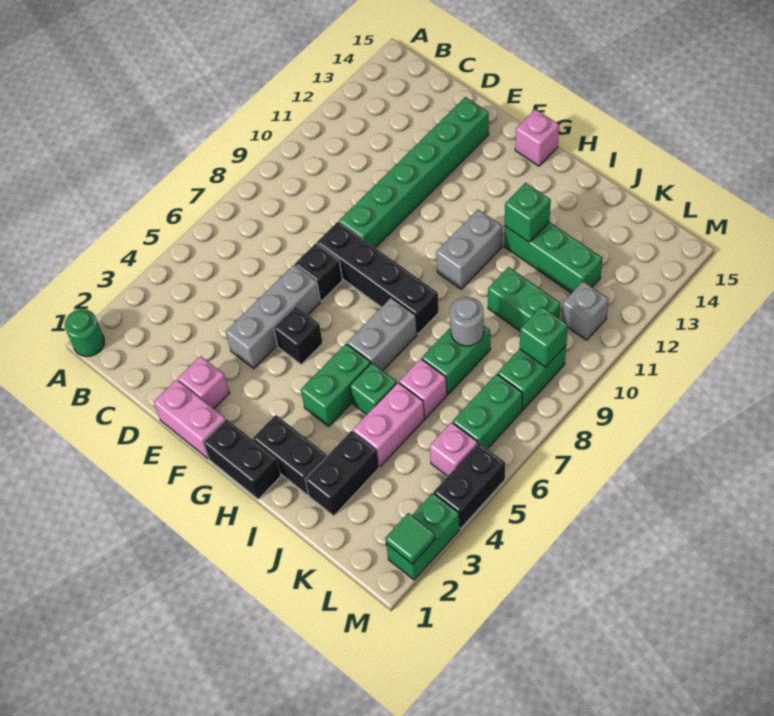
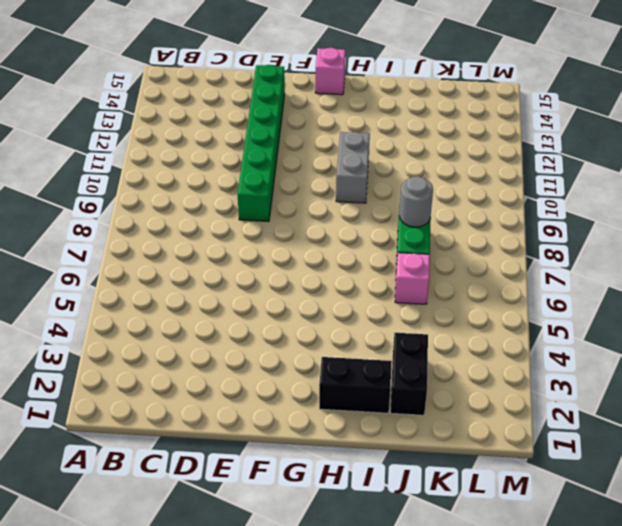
none -> green round brick A1 level 1
none -> pink brick E1:F1 level 1
none -> pink brick E2 level 1
none -> grey brick E4:E6 level 1

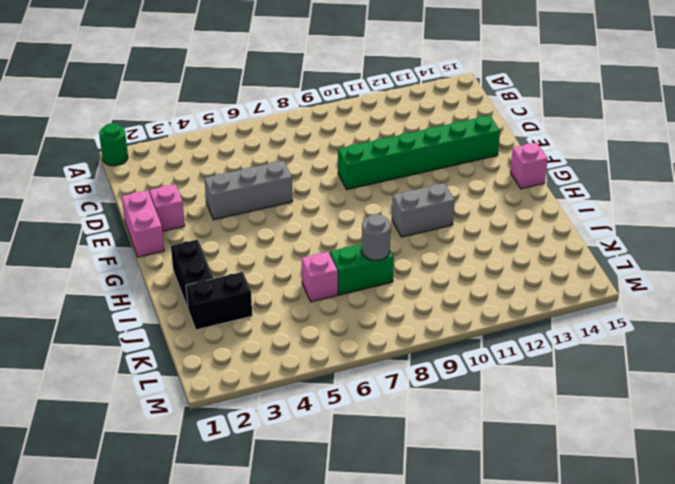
none -> black brick E7 level 1
none -> black brick E8:H8 level 1
none -> black brick F5 level 1
none -> black brick G1:H1 level 1

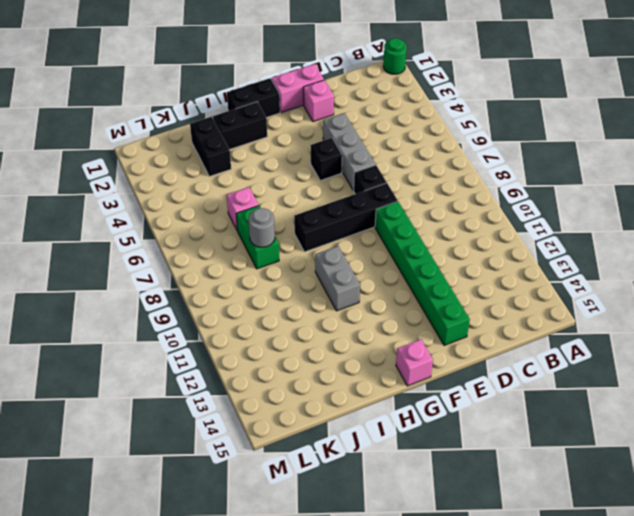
none -> green brick H4:H5 level 1
none -> grey brick H6:H7 level 1
none -> green brick I5 level 1
none -> green brick I12:K12 level 1

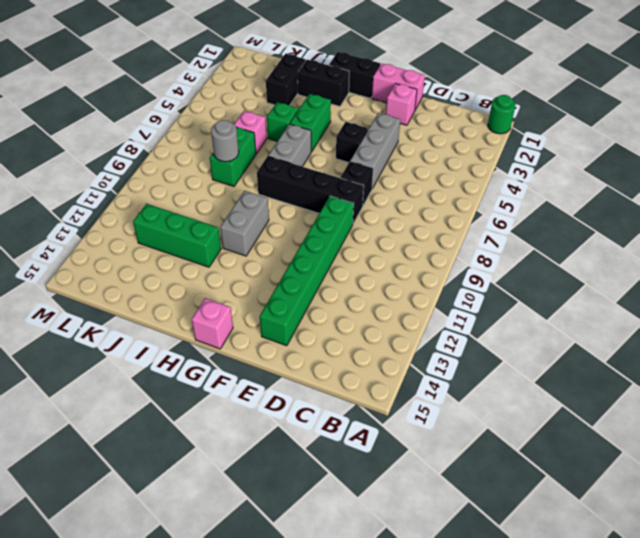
none -> pink brick J4:J5 level 1
none -> green brick J10:K10 level 1
none -> pink brick L5 level 1
none -> green brick L6:L7 level 1

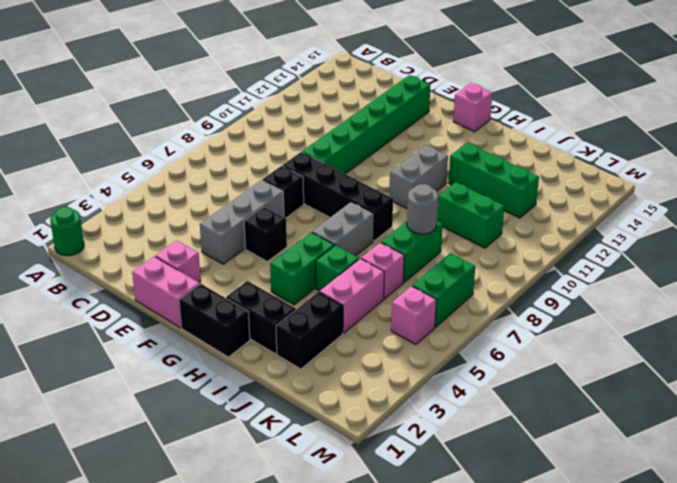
none -> green brick L8:L9 level 1
none -> grey brick L11 level 1
none -> green brick M2:M3 level 1
none -> black brick M4:M5 level 1

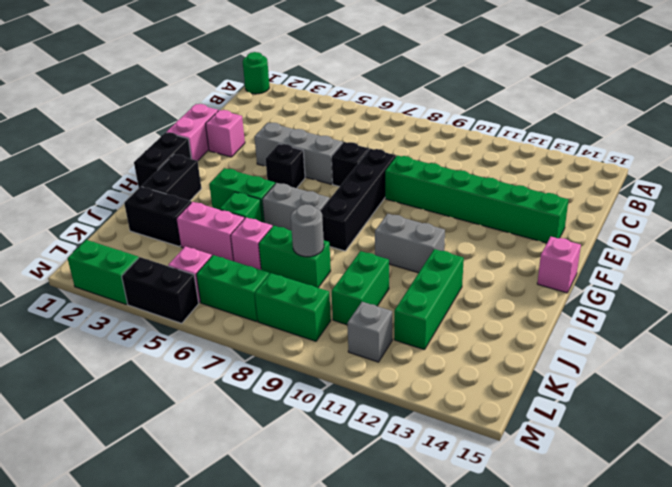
none -> green brick I12 level 2
none -> green brick L9 level 2
none -> green tile M2 level 2

